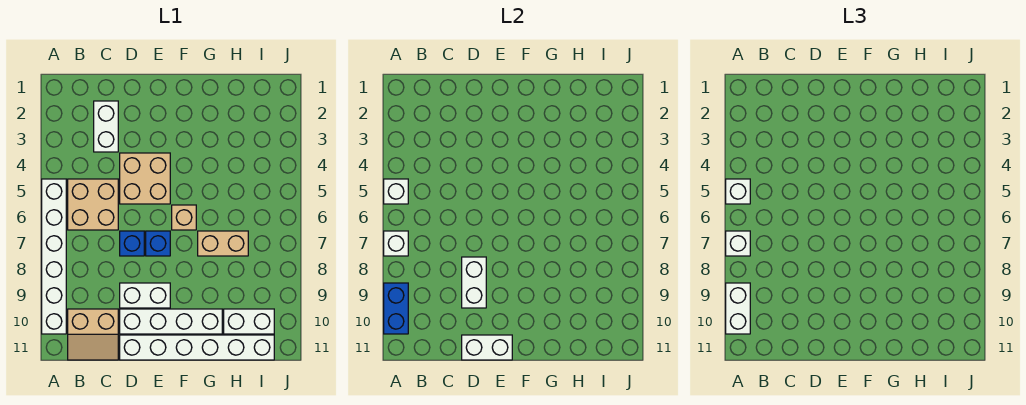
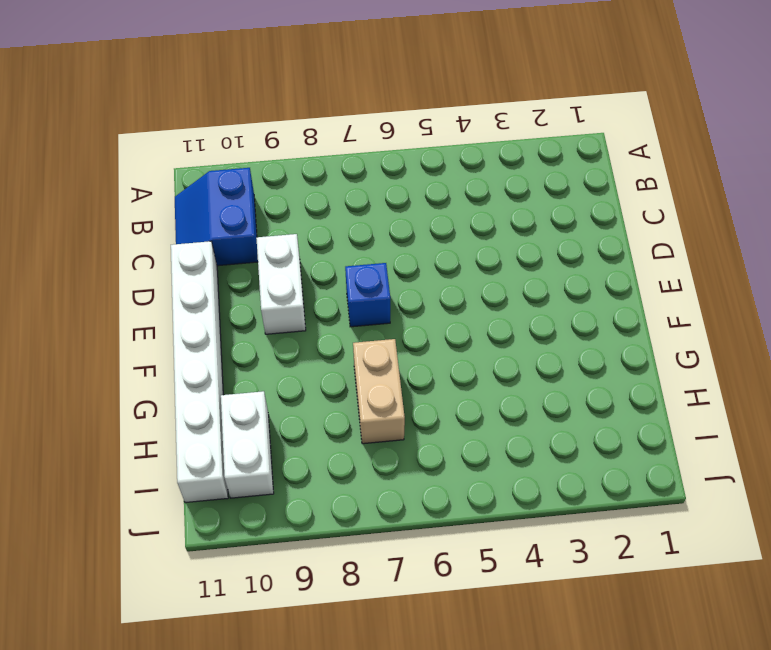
blue slope B10:C11 level 1 top 10 -> tan slope B10:C11 level 1 top 10
none -> white brick A5:A10 level 1
none -> tan brick B5:C6 level 1
none -> white brick C2:C3 level 1

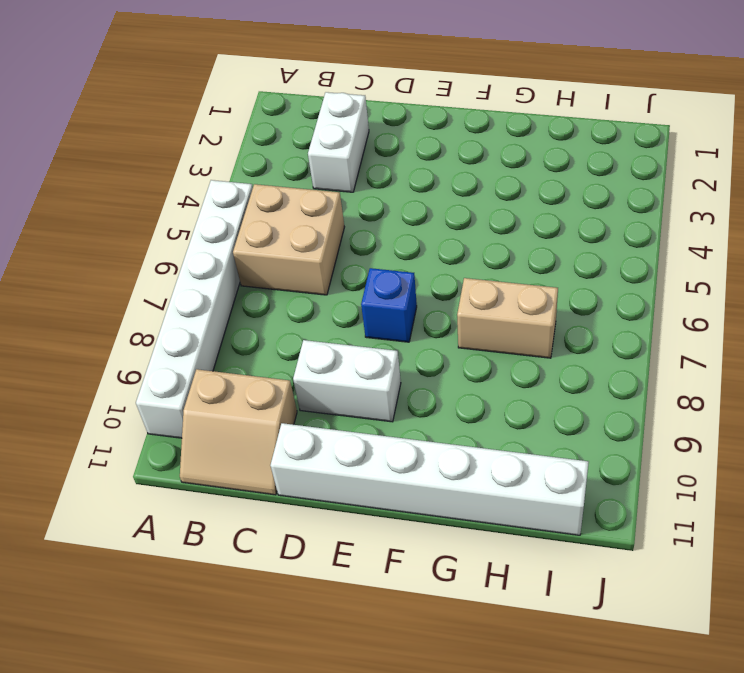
none -> tan brick D4:E5 level 1
none -> blue brick D7 level 1
none -> white brick D10:G10 level 1

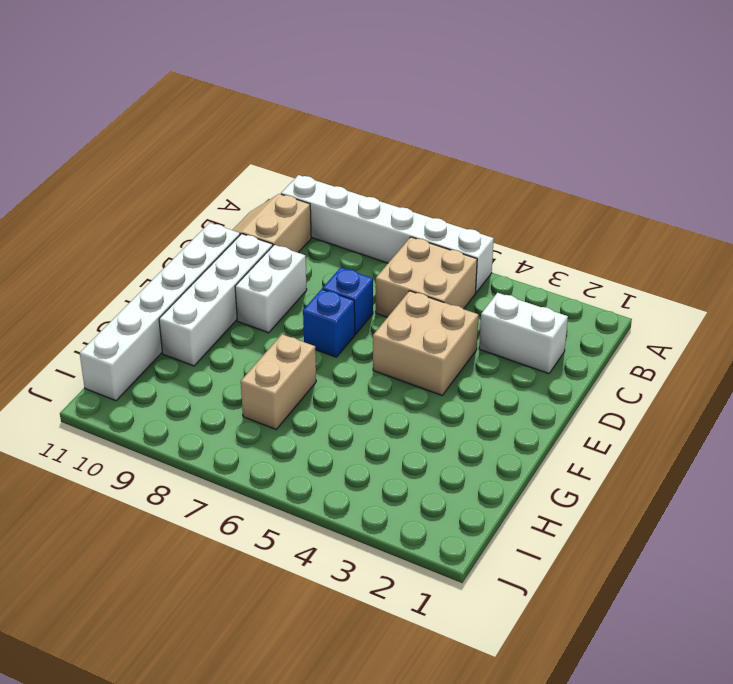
none -> tan brick F6 level 1
none -> white brick H10:I10 level 1
none -> white brick A5 level 2

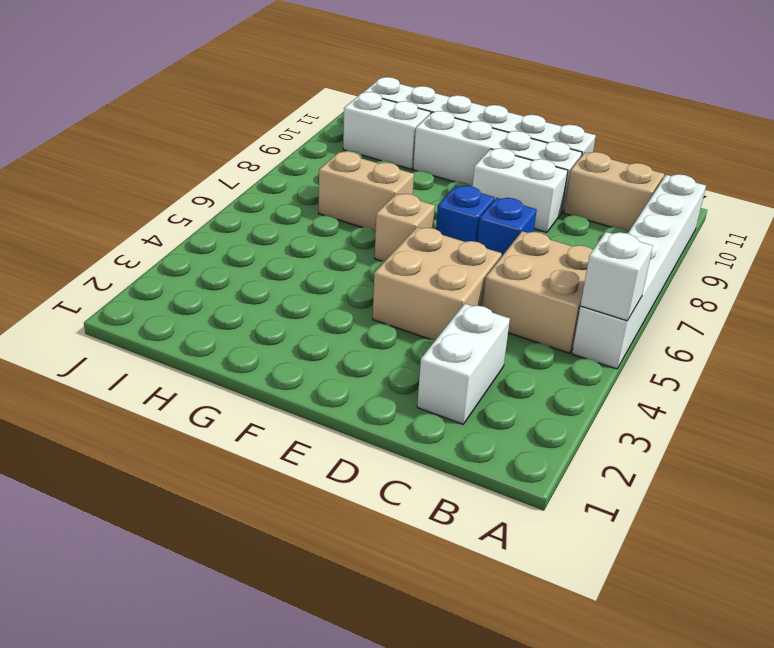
none -> white brick A7 level 2
none -> blue brick A9:A10 level 2
none -> white brick D8:D9 level 2

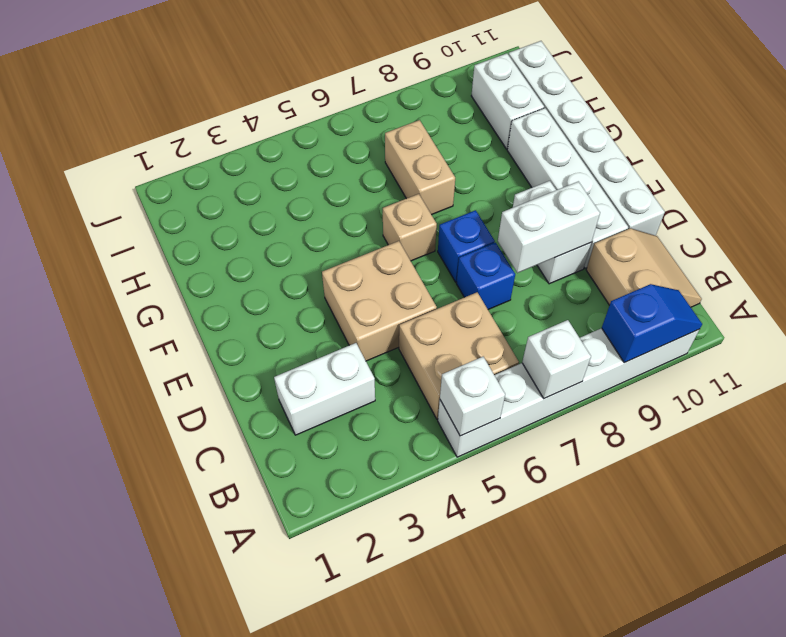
blue slope A9:A10 level 2 top 9 -> blue brick A9:A10 level 2
none -> white brick D11:E11 level 2
none -> white brick A5 level 3
none -> white brick A7 level 3

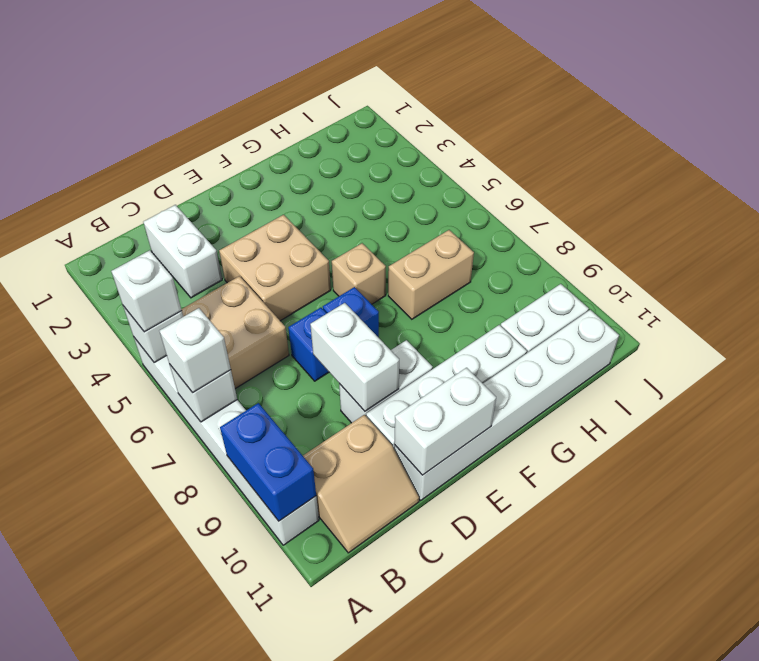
none -> white brick A9:A10 level 3

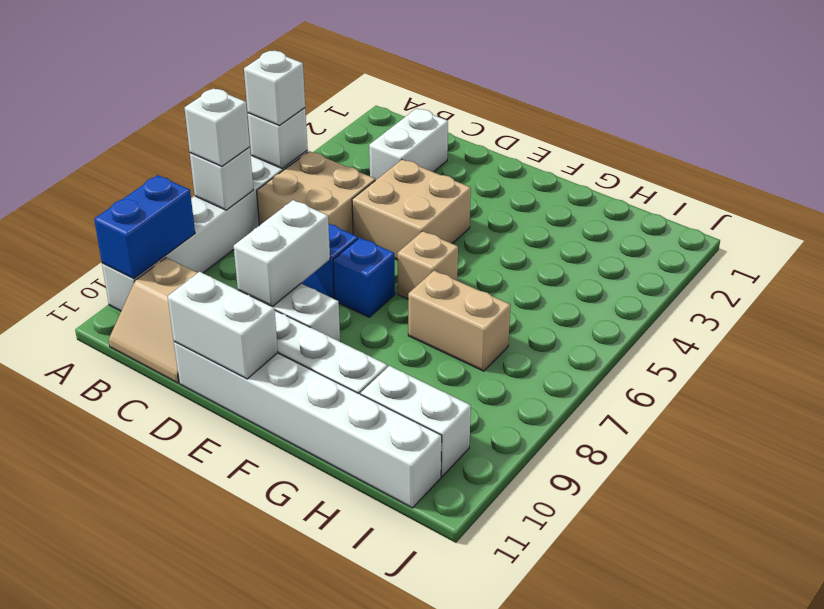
none -> white brick A9:A10 level 3

